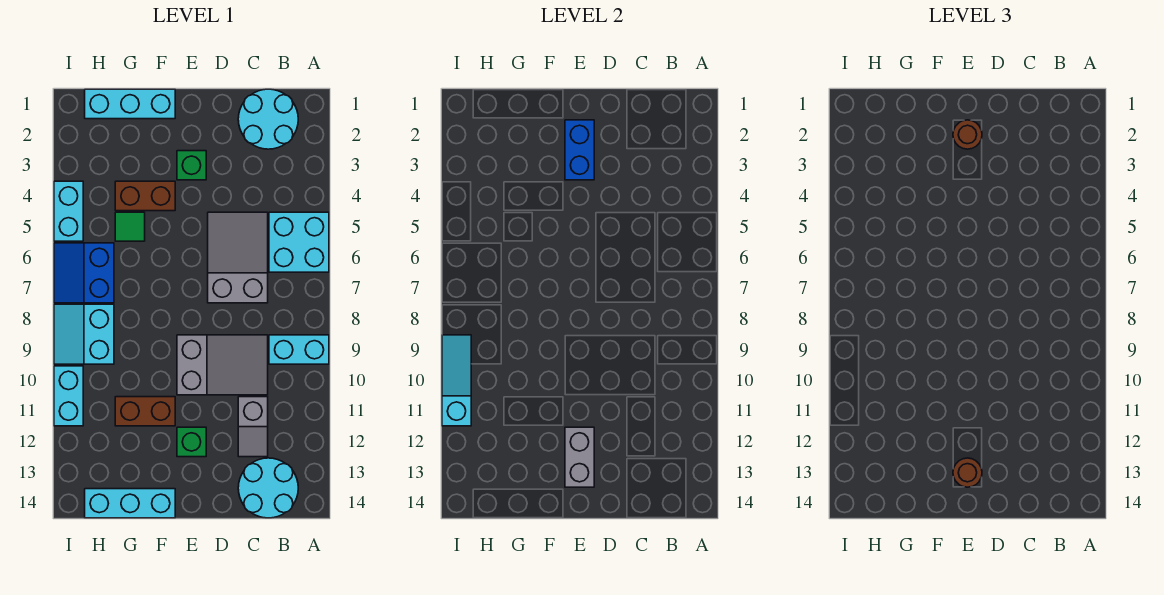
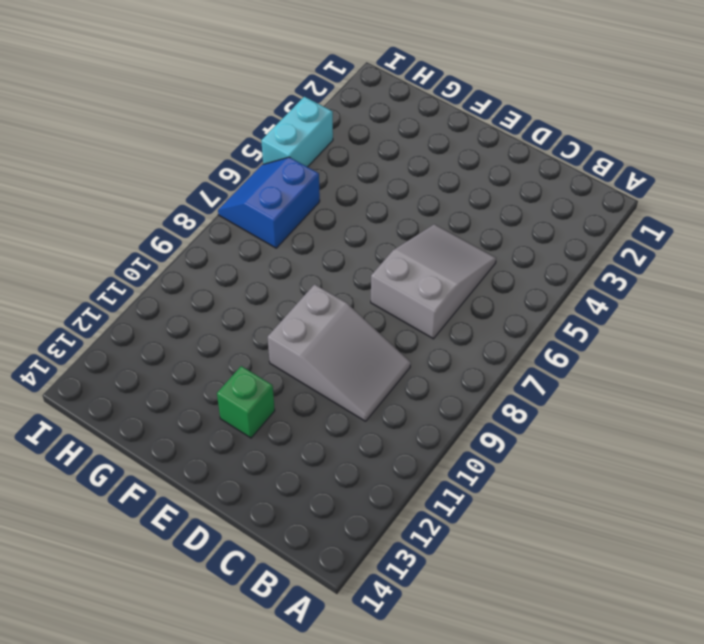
none -> cyan brick A5:B6 level 1
none -> cyan brick A9:B9 level 1
none -> cyan round brick B1:C2 level 1

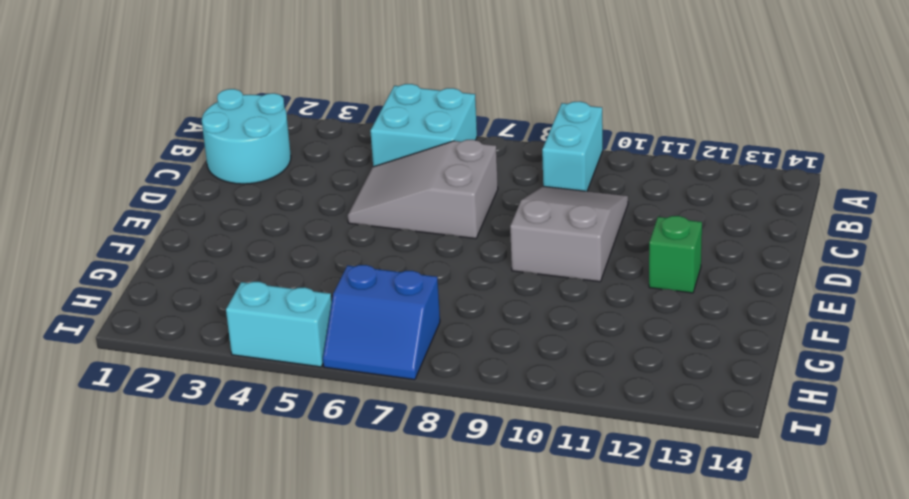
none -> cyan round brick B13:C14 level 1
none -> grey slope C11:C12 level 1 top 11
none -> green brick E3 level 1

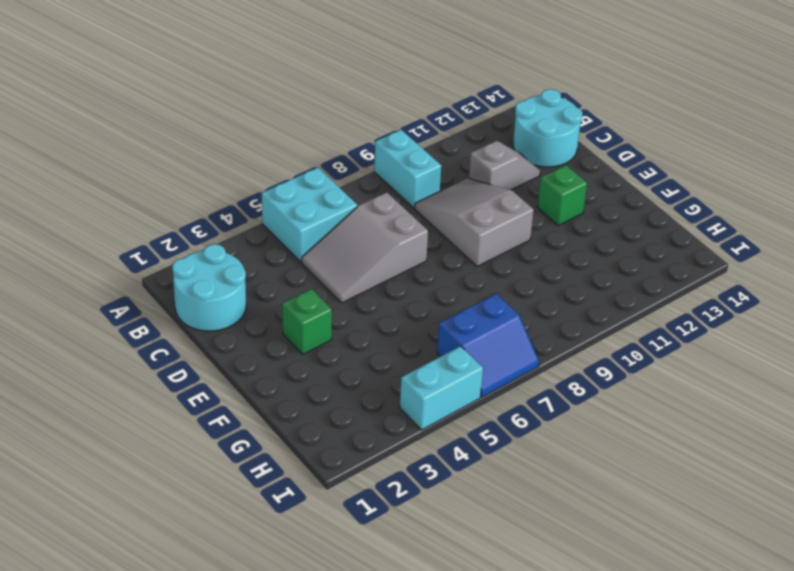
none -> cyan brick F1:H1 level 1
none -> brown brick F4:G4 level 1
none -> brown brick F11:G11 level 1

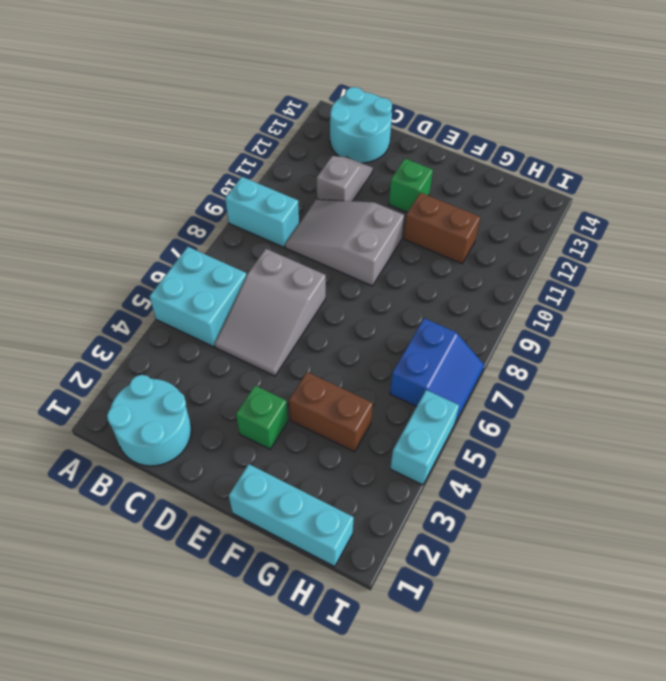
none -> cyan brick F14:H14 level 1
none -> green tile G5 level 1
none -> cyan slope H8:I9 level 1 top H

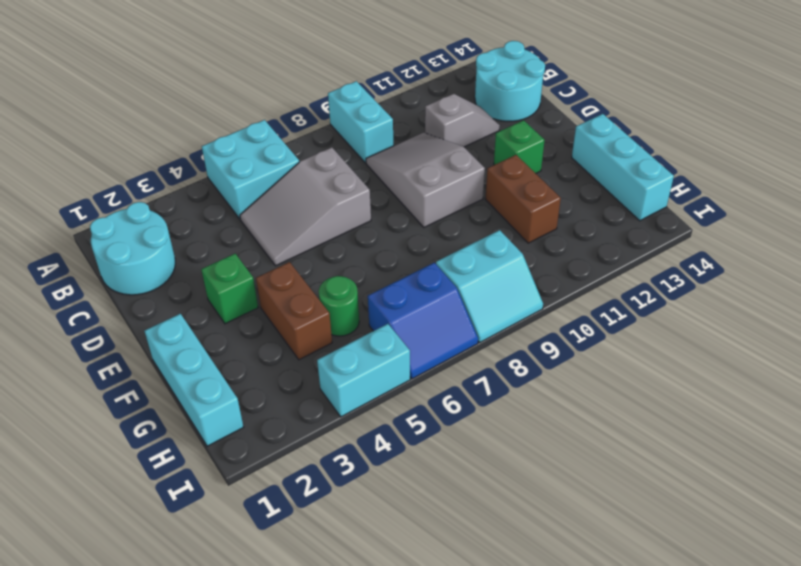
green round brick G5 level 1 -> green tile G5 level 1
none -> cyan brick I10:I11 level 1
none -> blue brick E2:E3 level 2
none -> grey brick E12:E13 level 2

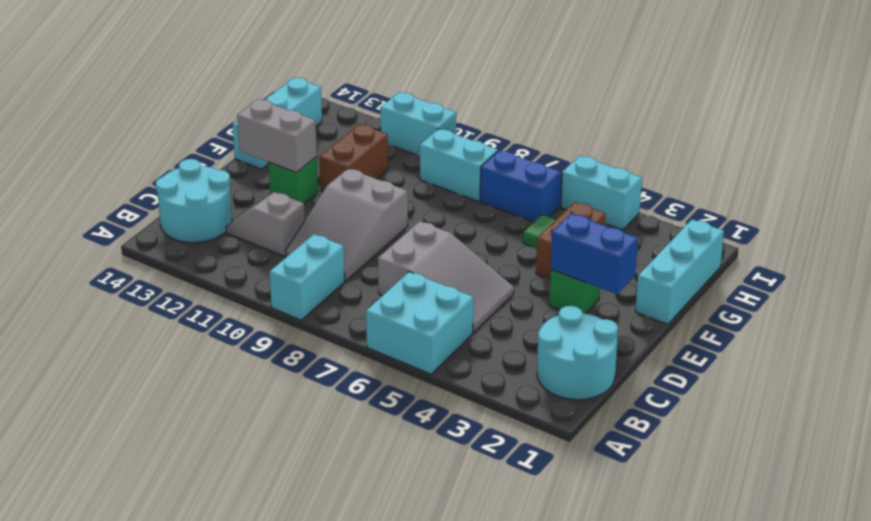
none -> cyan slope I9:I11 level 2 top 11
none -> brown round brick E2 level 3
none -> brown round brick E13 level 3

